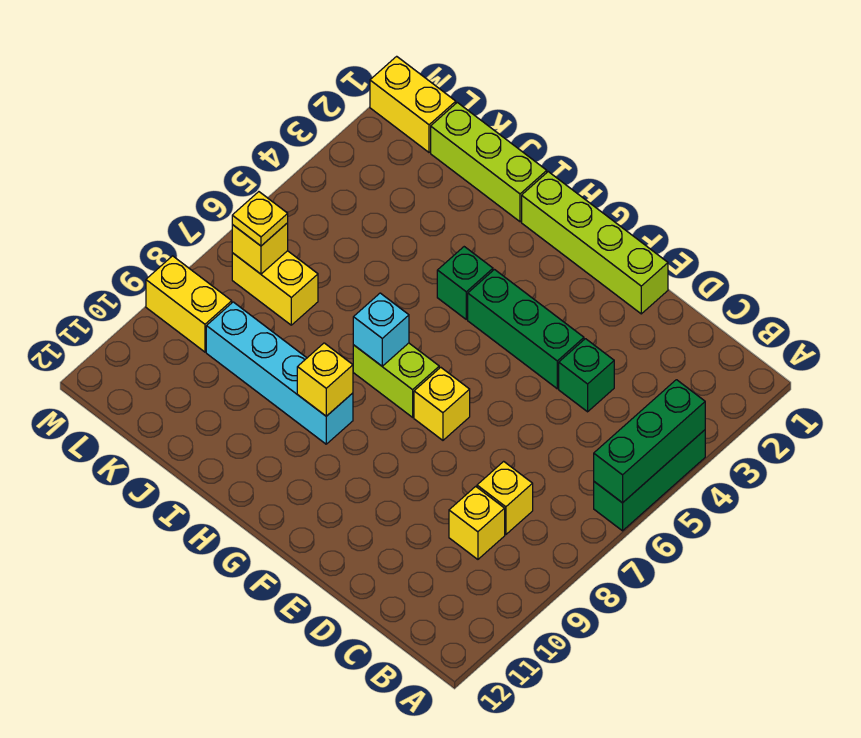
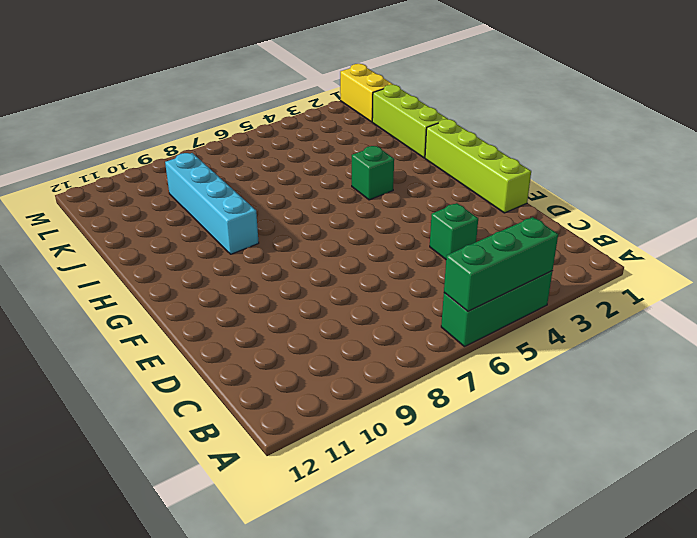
none -> yellow brick C8 level 1
none -> yellow brick C9 level 1
none -> green brick E4:G4 level 1

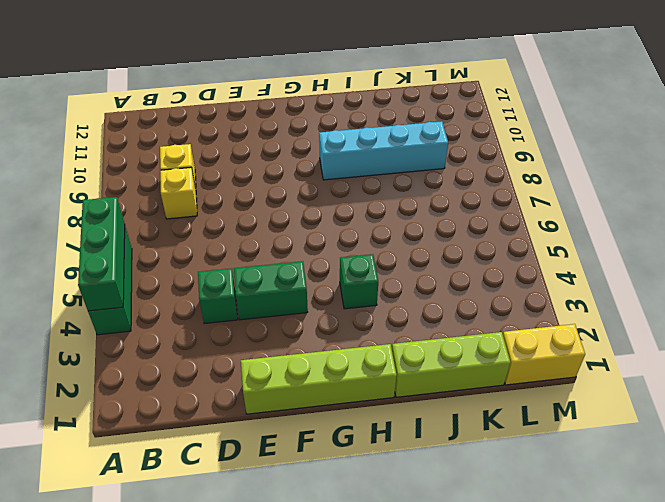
green brick E4:F4 level 1 -> green brick E4:G4 level 1
none -> yellow brick F7 level 1
none -> lime brick G7:H7 level 1
none -> yellow brick K7:L7 level 1

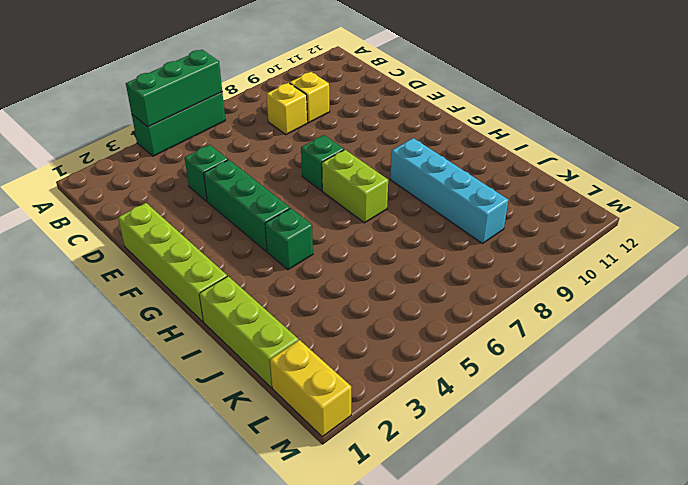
green brick F7 level 1 -> yellow brick F7 level 1
none -> yellow brick K7:L7 level 1
none -> yellow brick L9:M9 level 1
none -> cyan brick H7 level 2

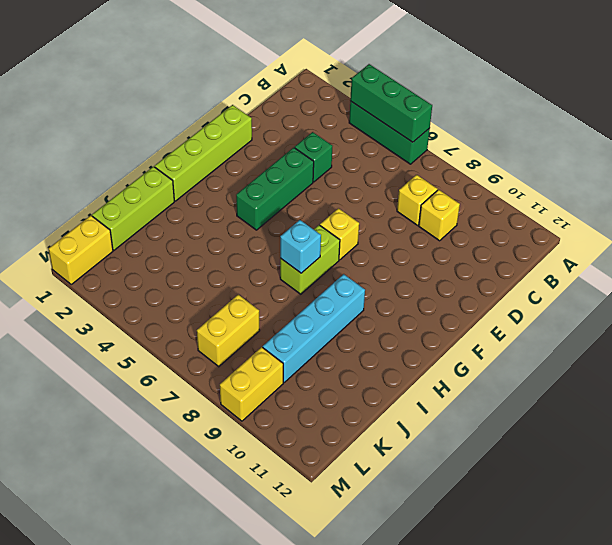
none -> green brick H4 level 1
none -> yellow brick H9 level 2
none -> yellow brick L7 level 2

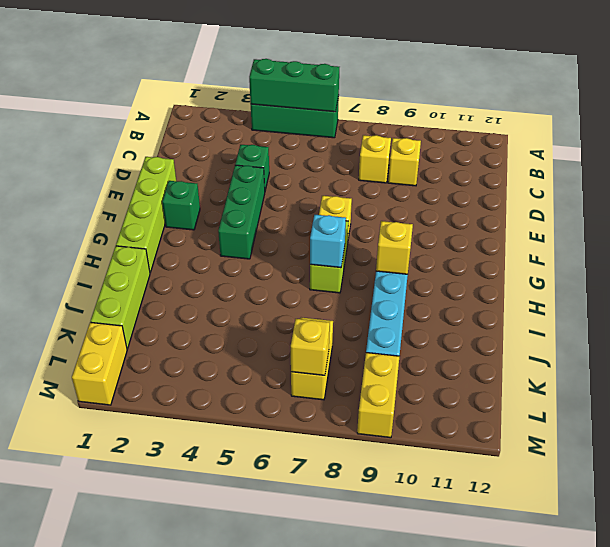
green brick F2 level 1 -> green brick H4 level 1
none -> yellow plate L7 level 3

